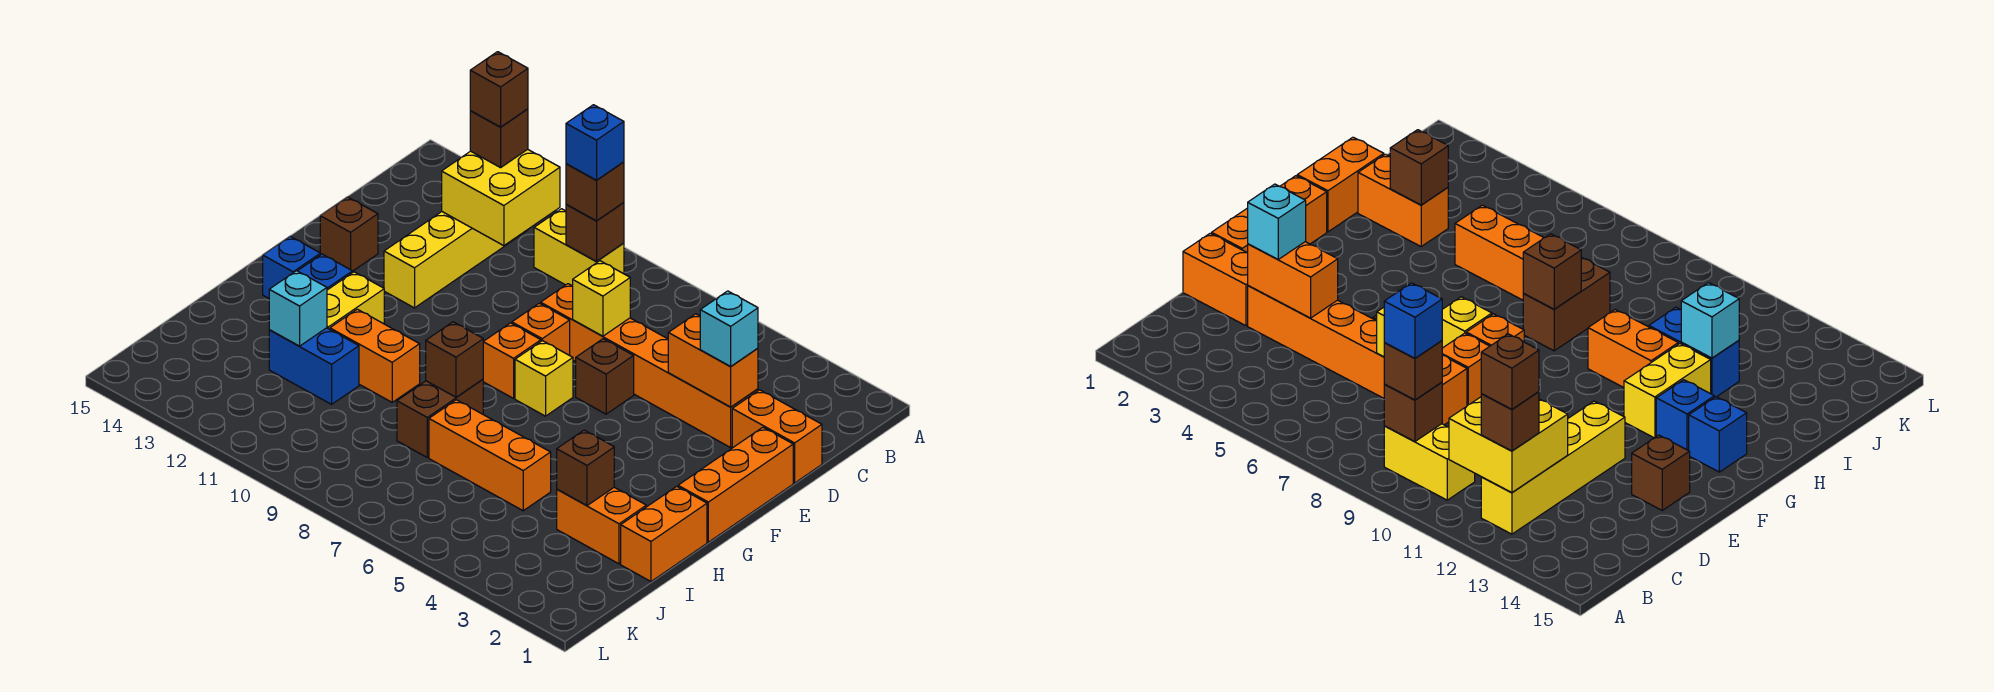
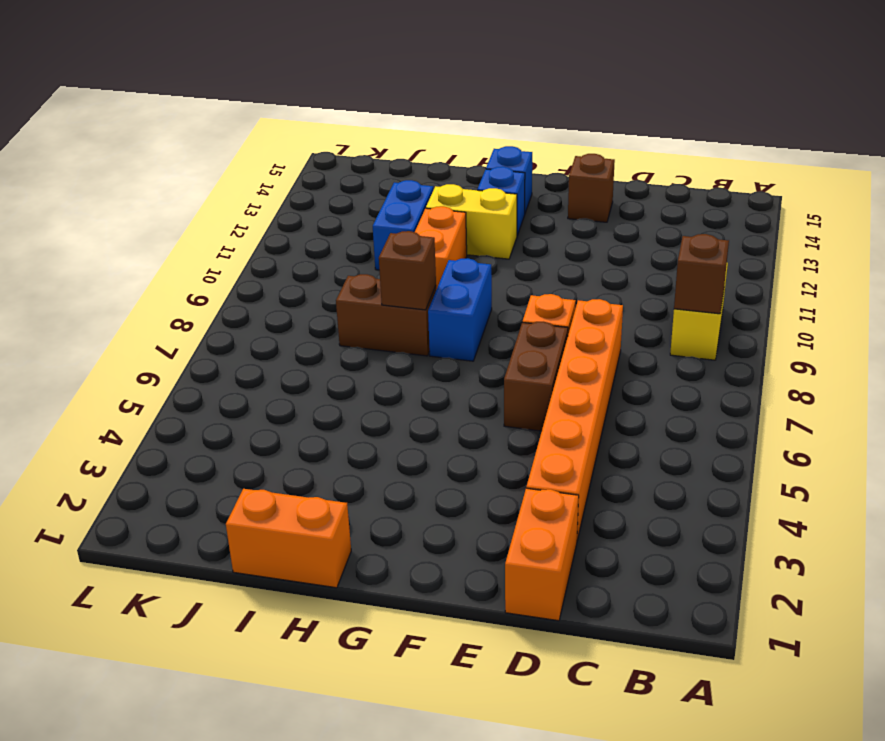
brown brick E6:E7 level 1 -> brown brick E6 level 1
blue brick G8:G9 level 1 -> none
none -> yellow brick B12:E12 level 1
none -> orange brick E1:G1 level 1
none -> yellow brick F7 level 1
none -> orange brick F8 level 1

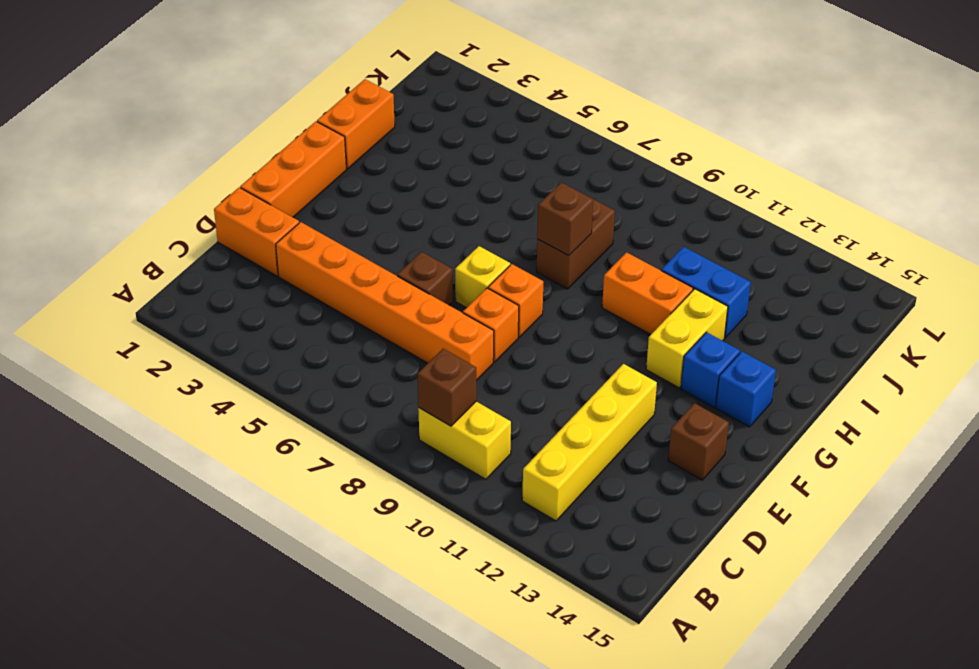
none -> orange brick I2:I3 level 1
none -> orange brick I5:I7 level 1
none -> yellow brick B11:C12 level 2
none -> orange brick D3:D4 level 2

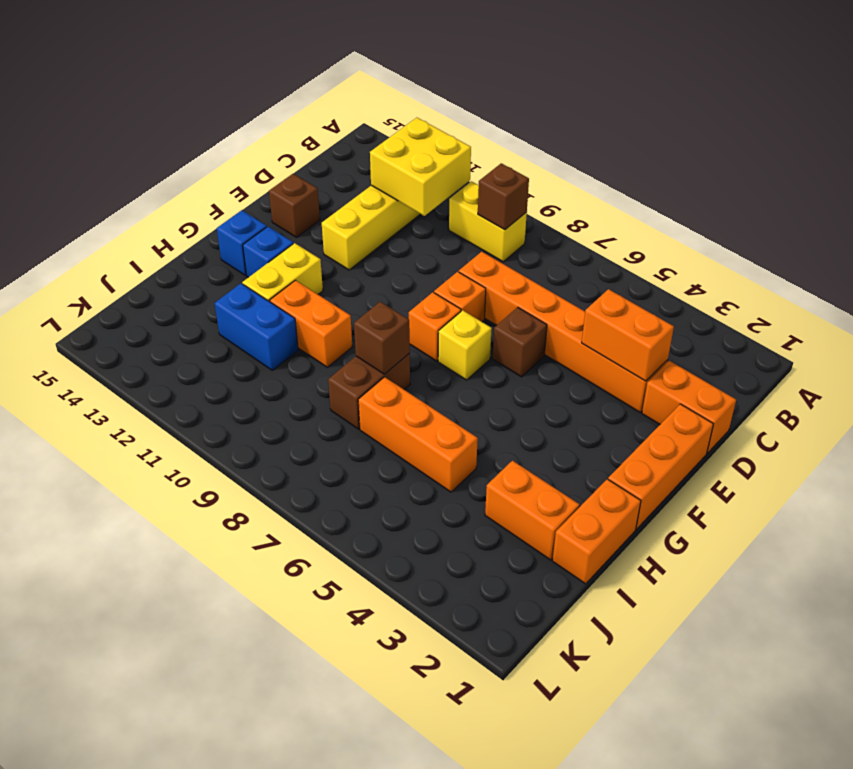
none -> yellow brick D7 level 2
none -> brown brick I3 level 2
none -> cyan brick I12 level 2
none -> brown brick B9 level 3

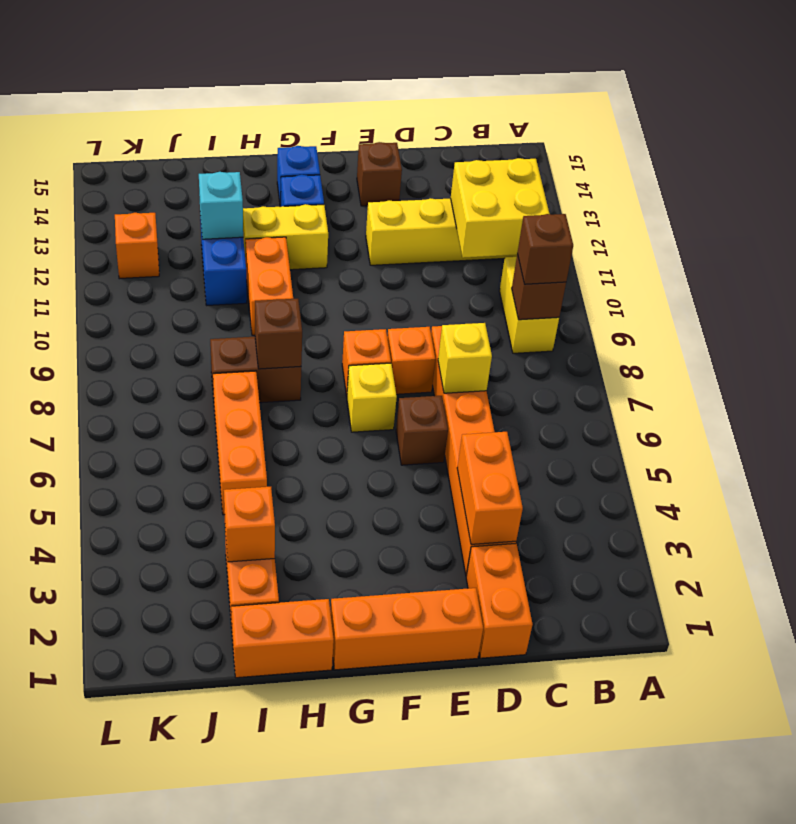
orange brick I3 level 2 -> brown brick I3 level 2
orange brick K12 level 1 -> none
none -> brown brick B12 level 3
none -> cyan brick D3 level 3
none -> blue brick B9 level 4
none -> brown brick B12 level 4

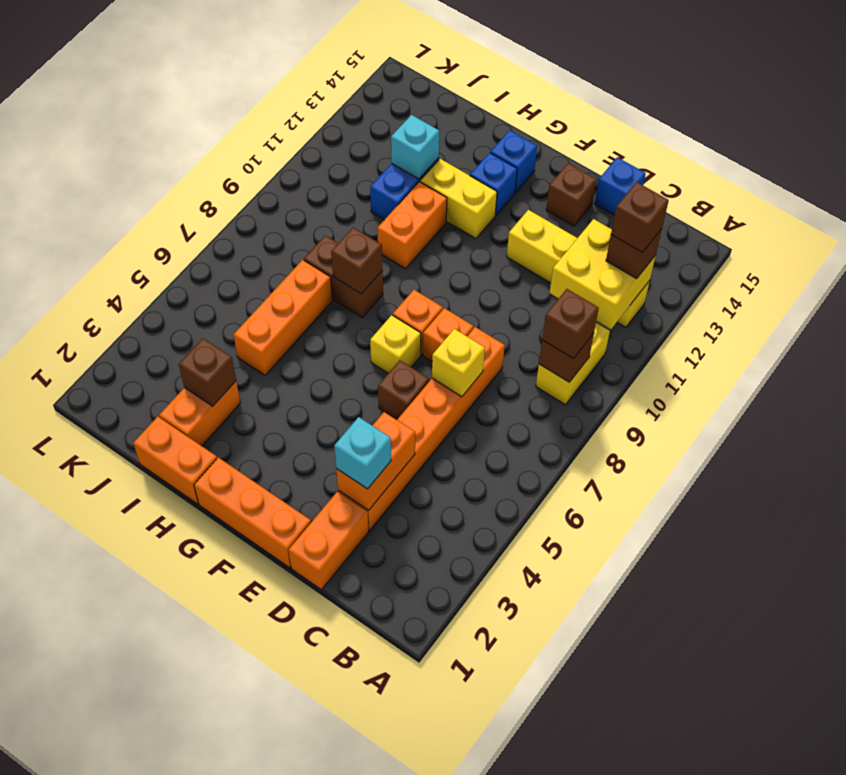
blue brick D15 level 1 -> blue brick B9 level 4

